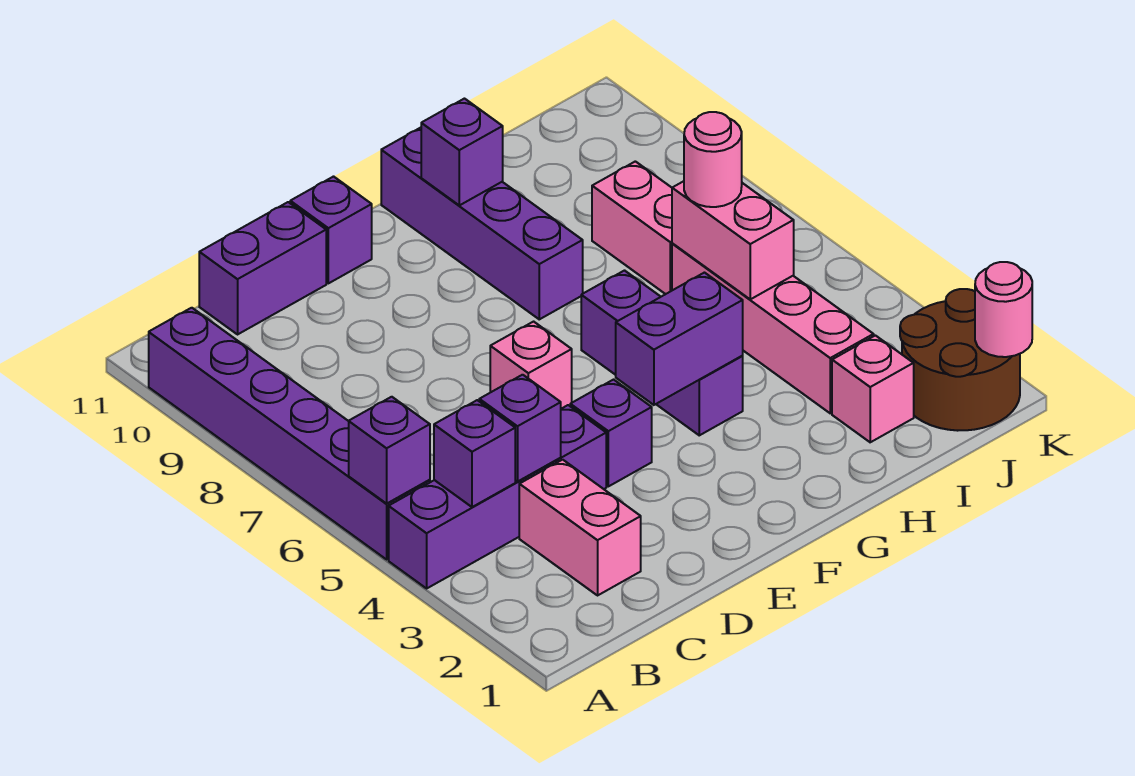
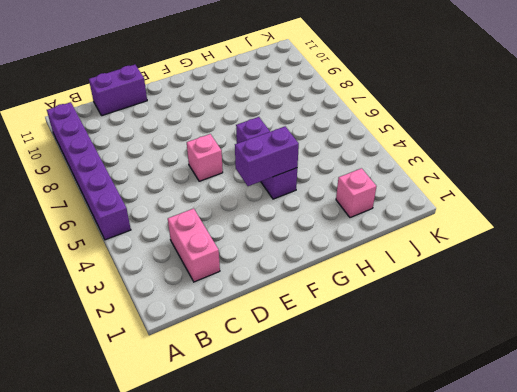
none -> purple brick A4:D4 level 1
none -> purple brick E4 level 1
none -> purple brick E11 level 1

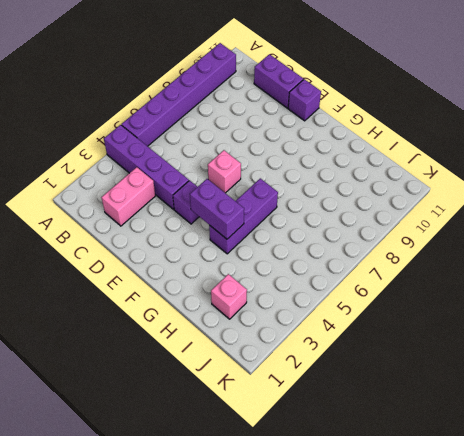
none -> purple brick G8:G11 level 1
none -> pink brick I3:I6 level 1
none -> pink brick I7:I8 level 1

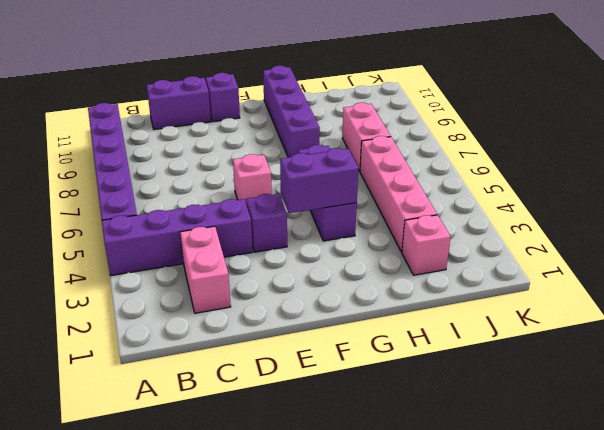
none -> brown round brick J1:K2 level 1
none -> purple brick A5 level 2
none -> purple brick B4 level 2

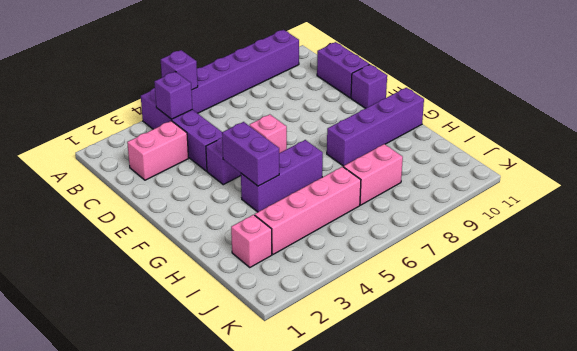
none -> brown round brick J1:K2 level 1
none -> purple brick C4 level 2
none -> purple brick G10 level 2

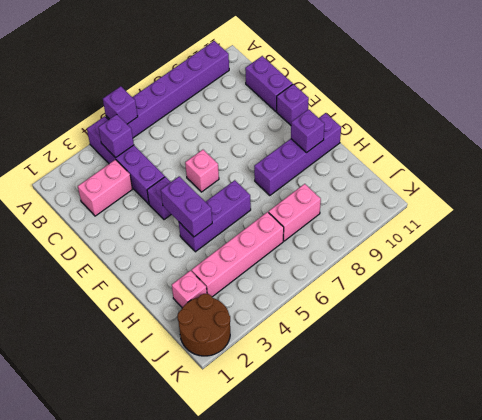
none -> purple brick C4 level 2
none -> pink brick I5:I6 level 2
none -> pink round brick K1 level 2

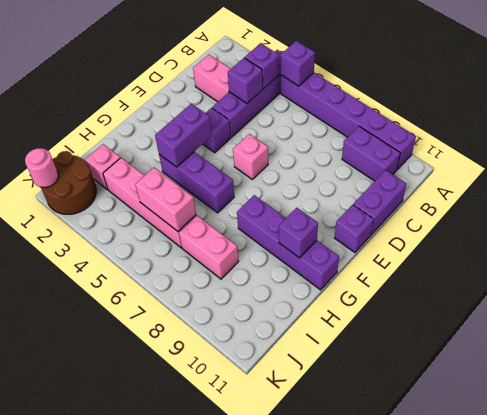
purple brick B9:B10 level 1 -> none
none -> pink round brick I6 level 3

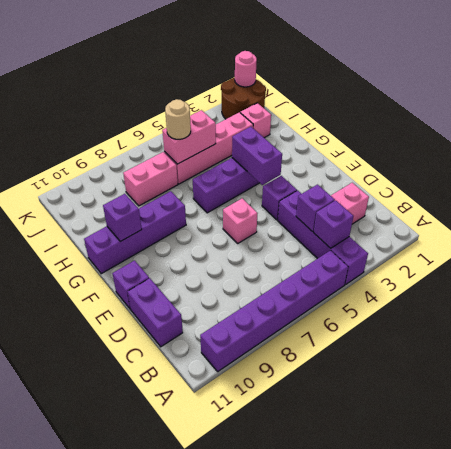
tan round brick I6 level 3 -> pink round brick I6 level 3
none -> purple brick A5 level 2

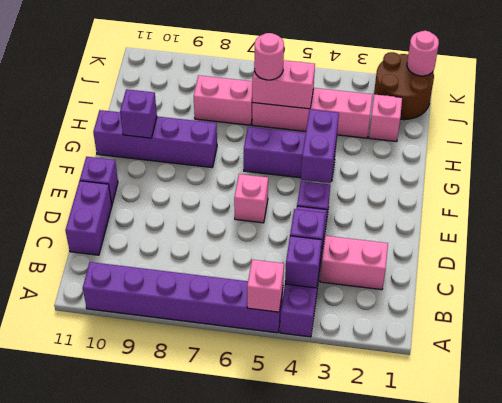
pink brick A5 level 2 -> purple brick A5 level 2

